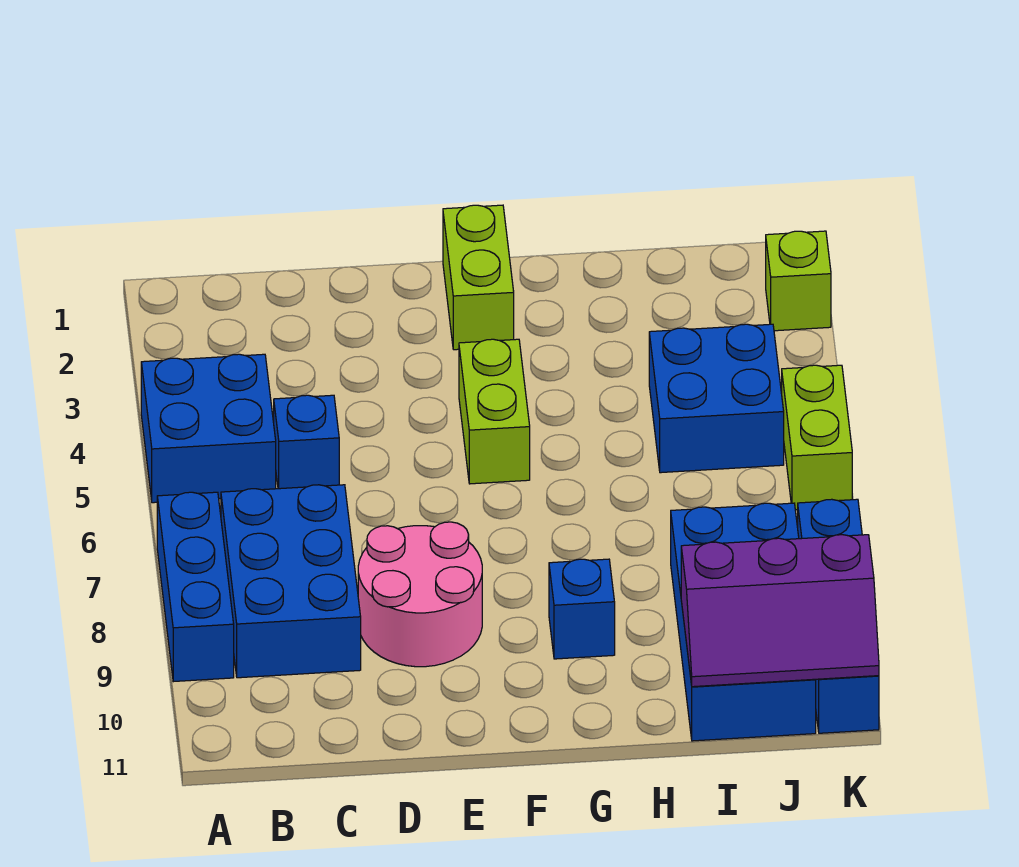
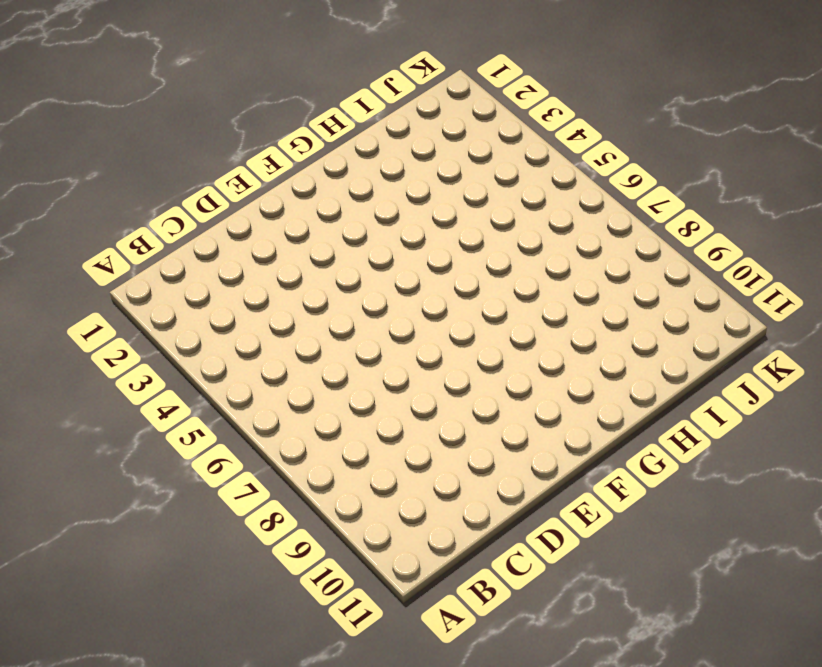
none -> blue brick A4:B5 level 1
none -> blue brick A7:A9 level 1
none -> blue brick B7:C9 level 1

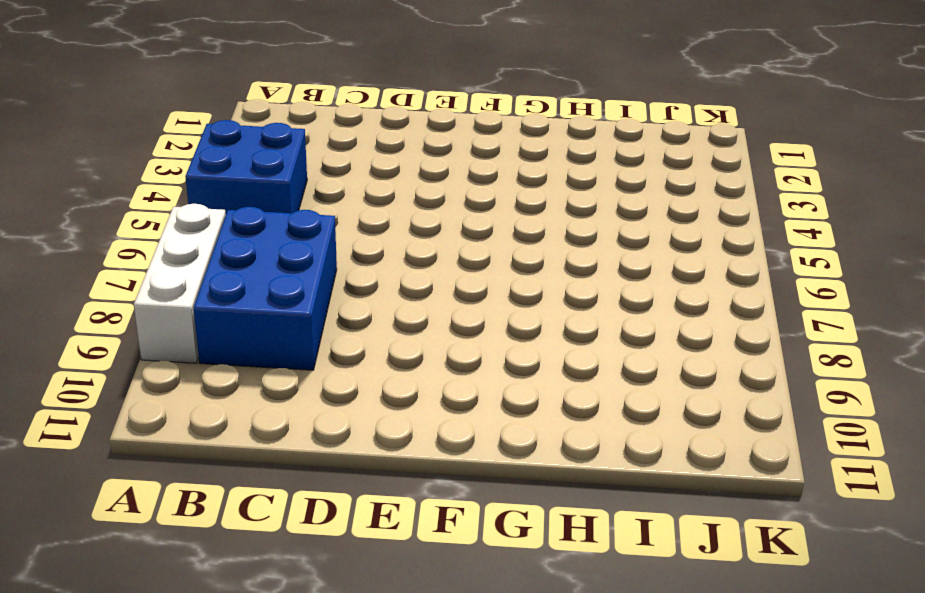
white brick A7:A9 level 1 -> blue brick A7:A9 level 1
none -> blue brick C5 level 1
none -> pink round brick D8:E9 level 1
none -> lime brick F1:F2 level 1

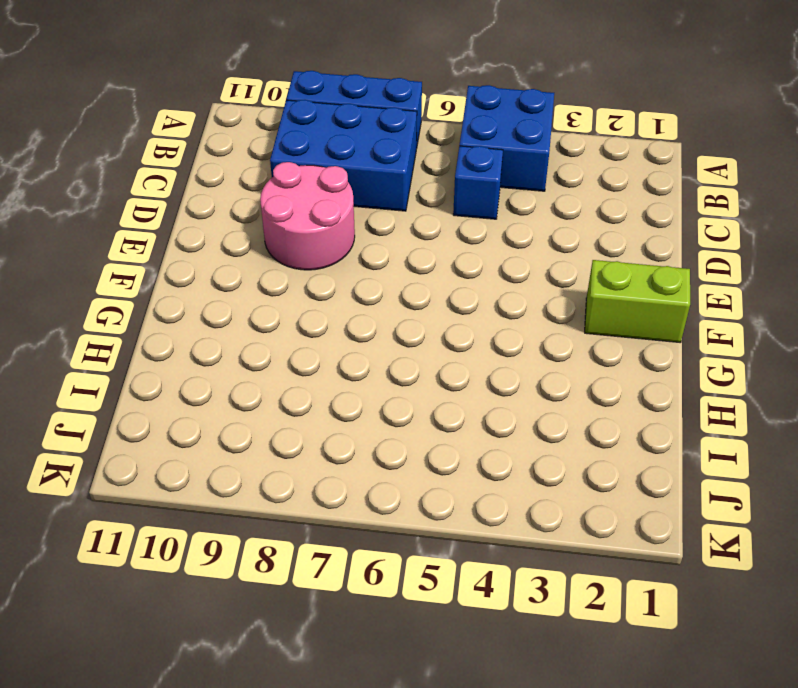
none -> lime brick F4:F5 level 1
none -> blue brick G9 level 1
none -> blue brick I4:J5 level 1

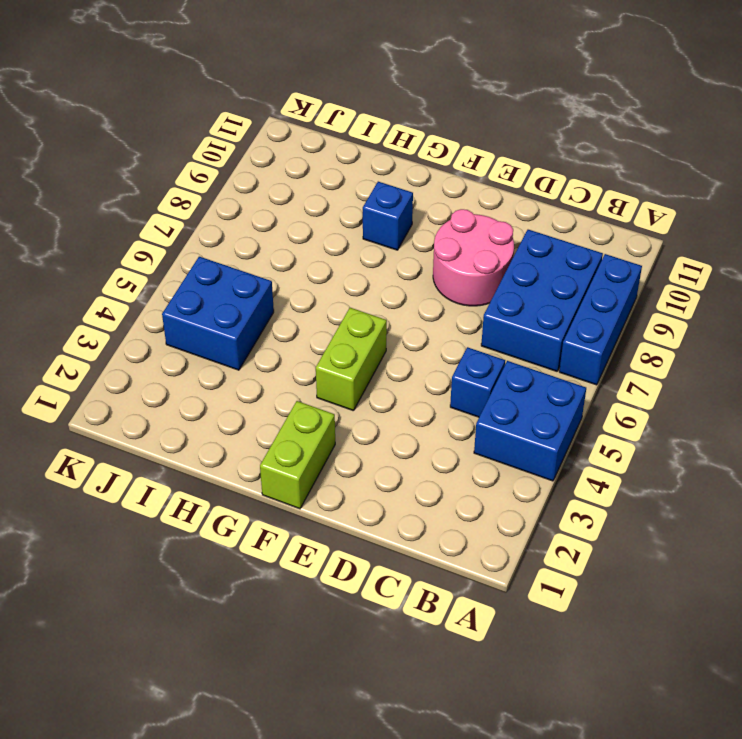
none -> blue brick I8:J11 level 1
none -> lime brick K2 level 1
none -> lime brick K5:K6 level 1

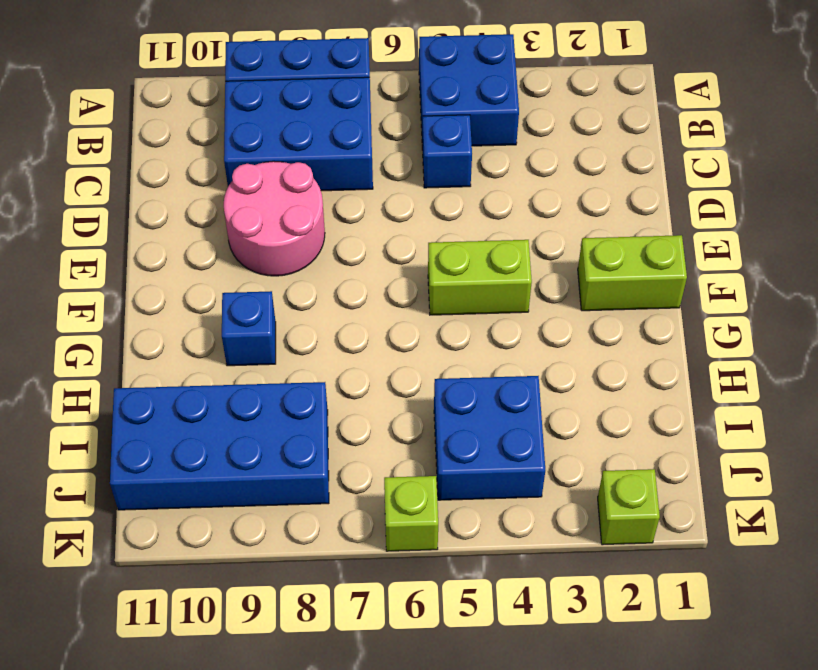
lime brick K6 level 1 -> lime brick K5:K6 level 1
none -> blue brick K8:K11 level 1
none -> purple slope I10:K11 level 2 top 10

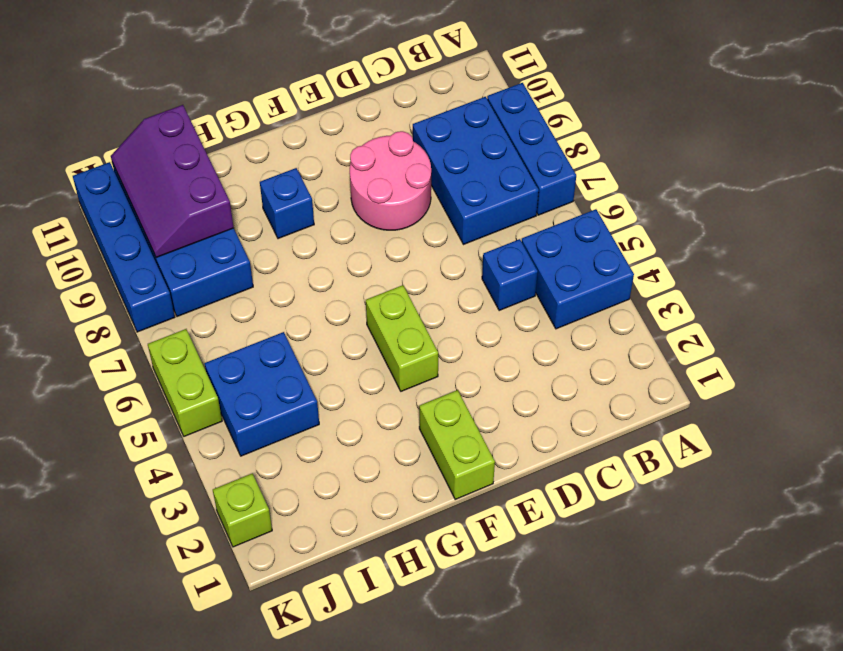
purple slope I9:J11 level 2 top I -> purple slope I10:K11 level 2 top 10

